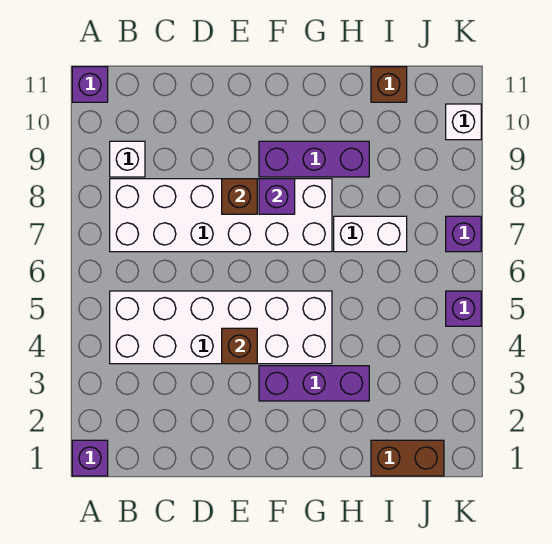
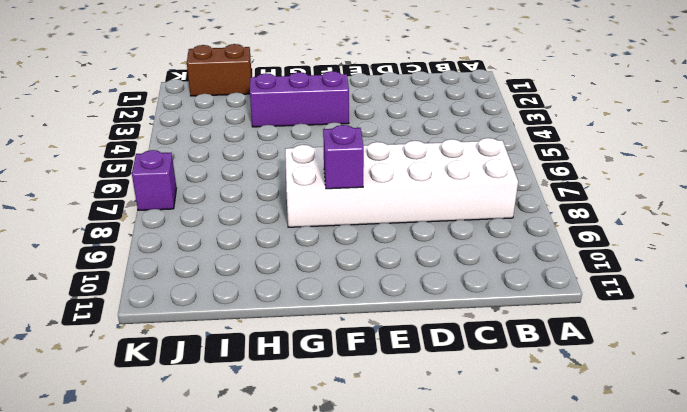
none -> purple brick A1 level 1
none -> purple brick A11 level 1
none -> white brick B4:G5 level 1

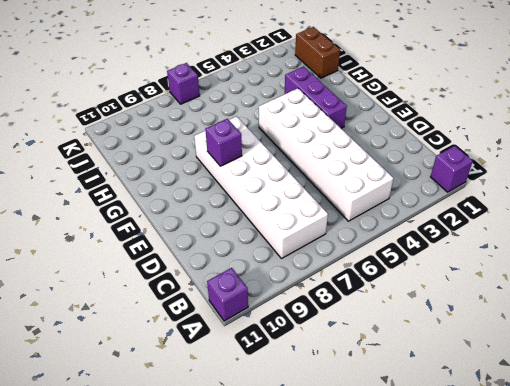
none -> white brick B9 level 1
none -> purple brick F9:H9 level 1
none -> white brick H7:I7 level 1

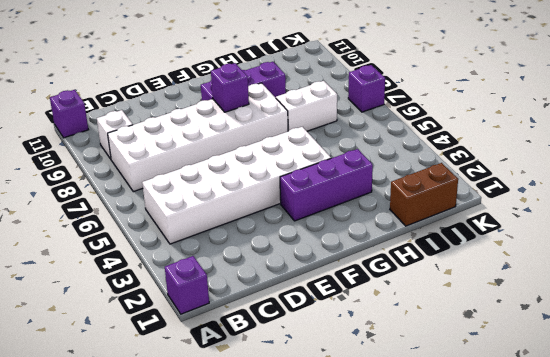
none -> brown brick I11 level 1
none -> purple brick K5 level 1
none -> white brick K10 level 1

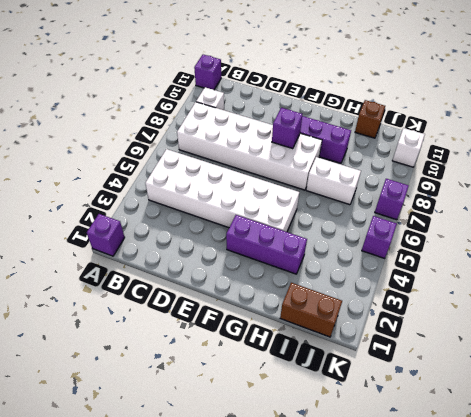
none -> brown brick E4 level 2
none -> brown brick E8 level 2

